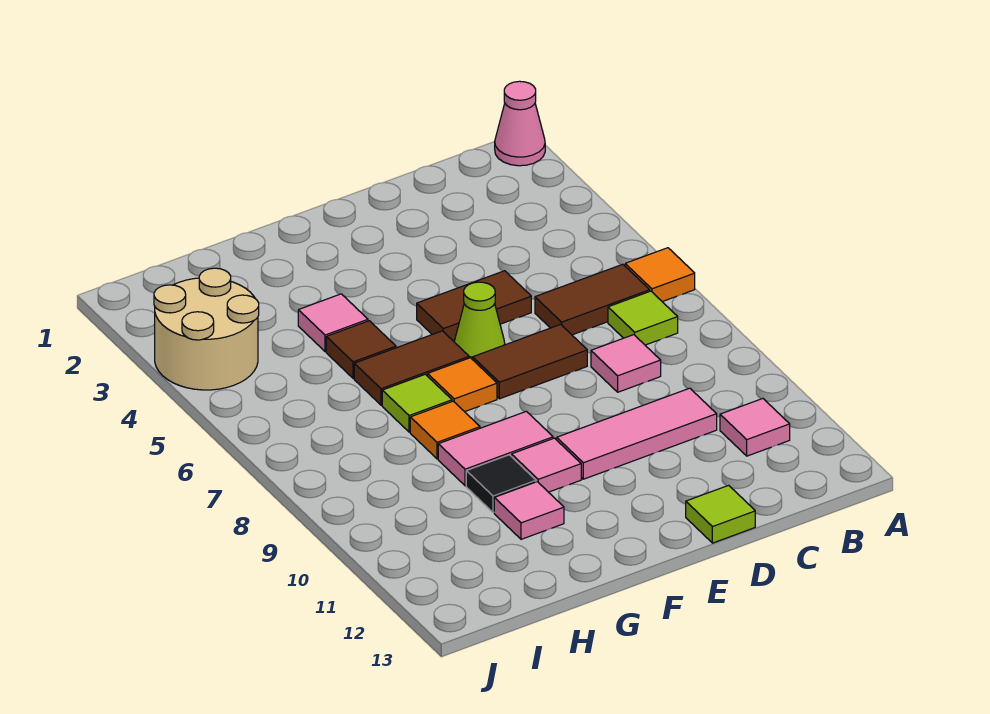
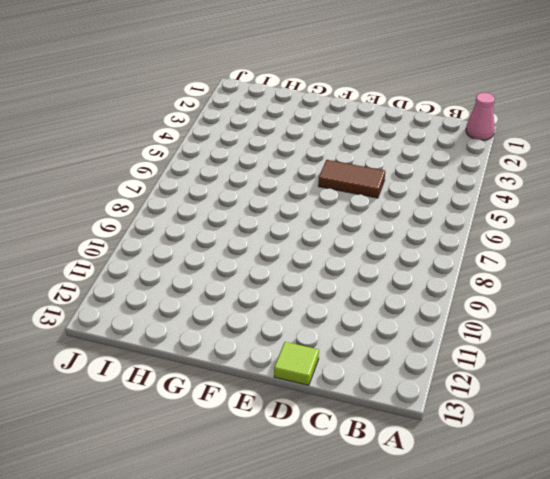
none -> orange tile A6 level 1
none -> brown tile B6:C6 level 1
none -> lime tile B7 level 1

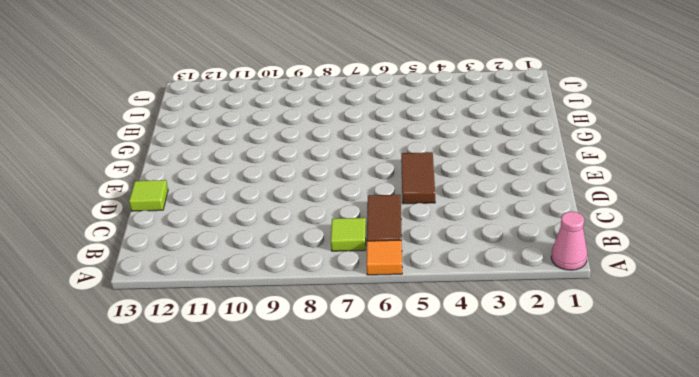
none -> pink tile B11 level 1
none -> pink tile C8 level 1
none -> pink tile C10:E10 level 1

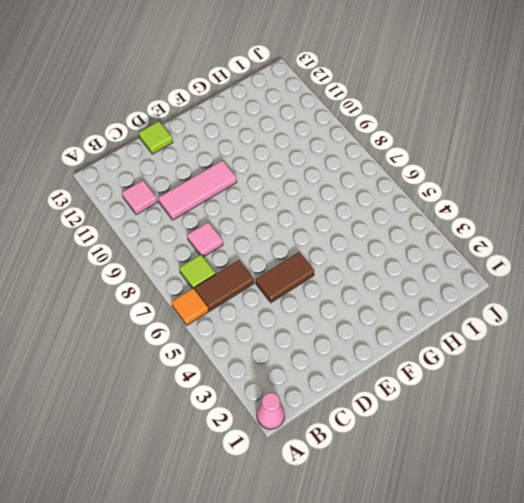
none -> brown tile D7:E7 level 1
none -> lime cone E6 level 1
none -> brown tile F6:G6 level 1

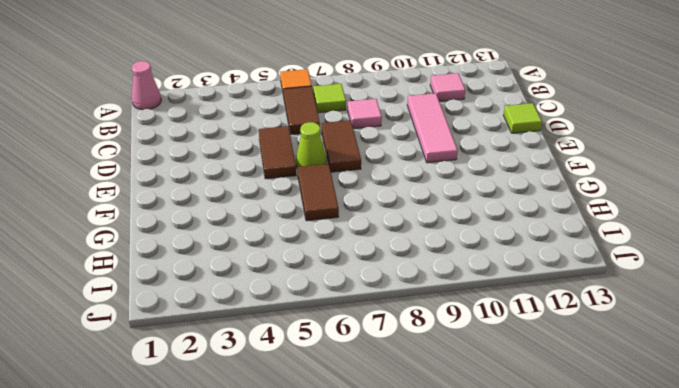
none -> orange tile F7 level 1
none -> pink tile F9:G9 level 1
none -> pink tile F10 level 1

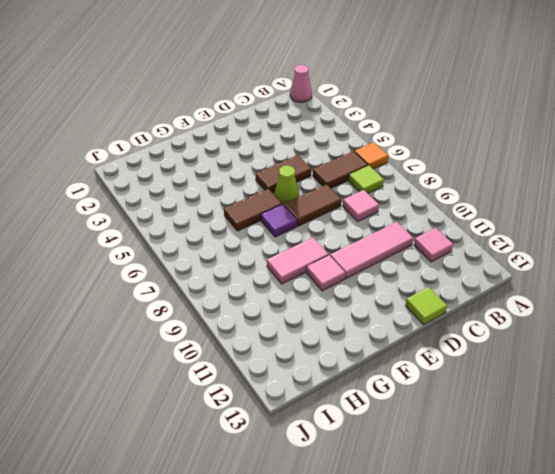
purple tile F7 level 1 -> orange tile F7 level 1
none -> pink tile G4 level 1
none -> brown tile G5 level 1
none -> lime tile G7 level 1

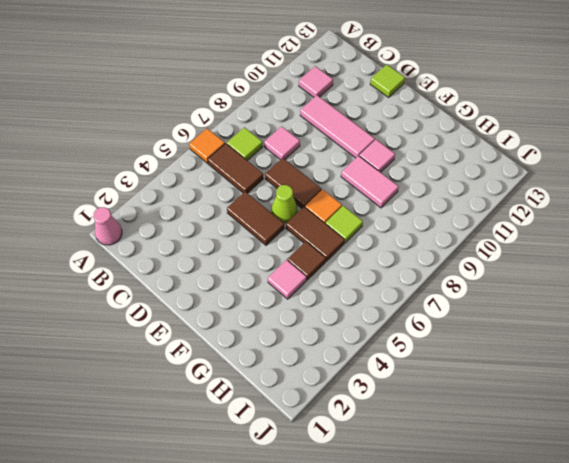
none -> orange tile G8 level 1
none -> black tile G10 level 1
none -> pink tile G11 level 1

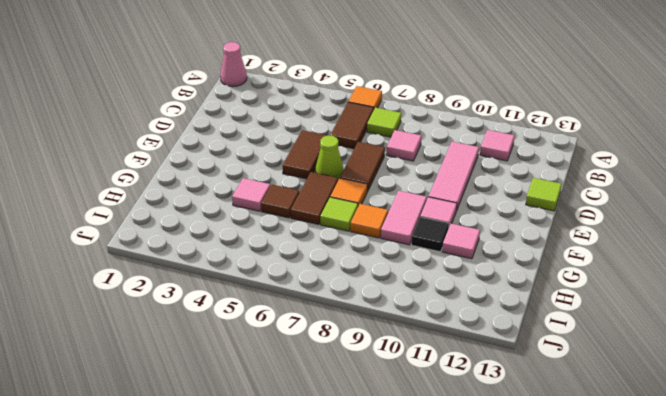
none -> tan round brick I3:J4 level 1

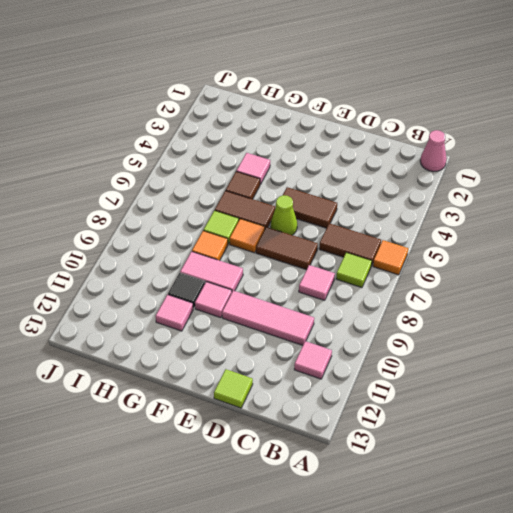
none -> tan round brick I3:J4 level 1

